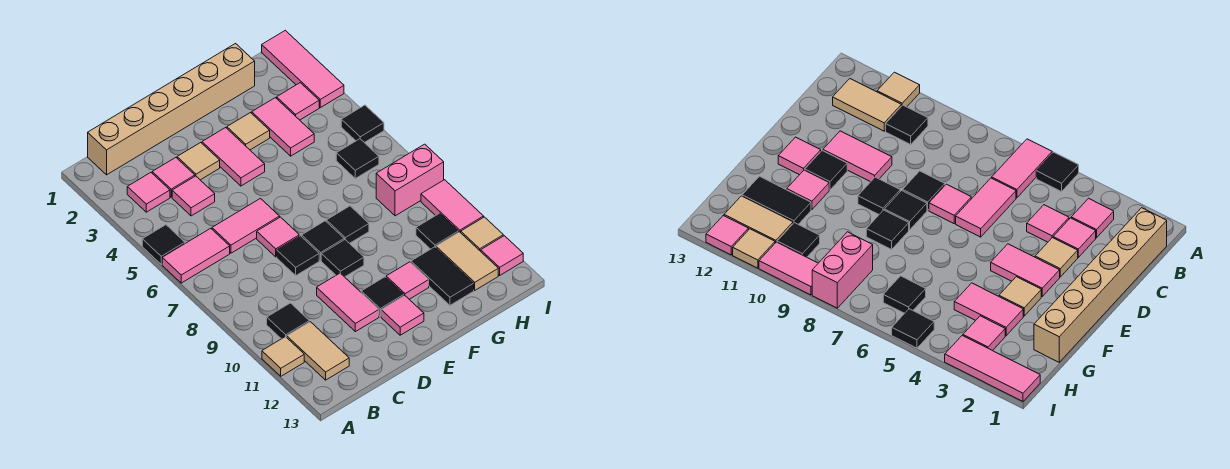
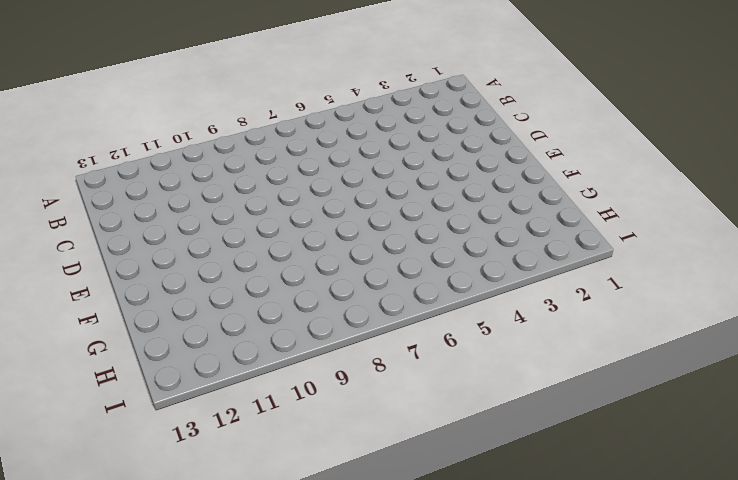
none -> black tile A5 level 1
none -> pink tile A6:B6 level 1
none -> tan tile A11 level 1
none -> tan brick B1:G1 level 1

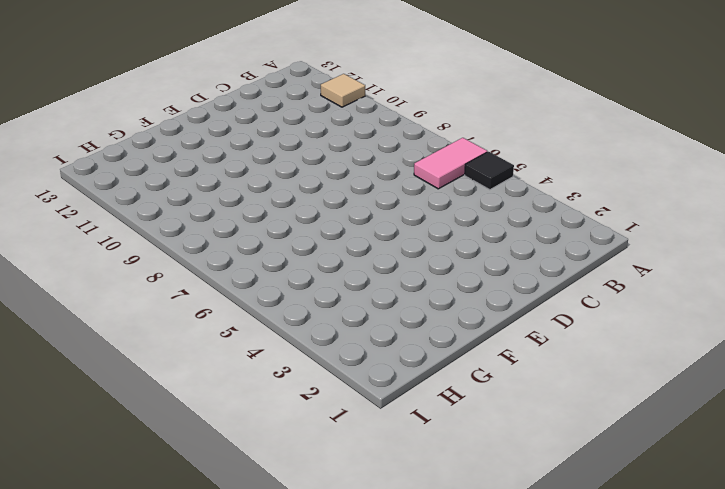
none -> tan brick B1:G1 level 1
none -> pink tile B3 level 1
none -> black tile B10 level 1
none -> tan tile B11:B12 level 1

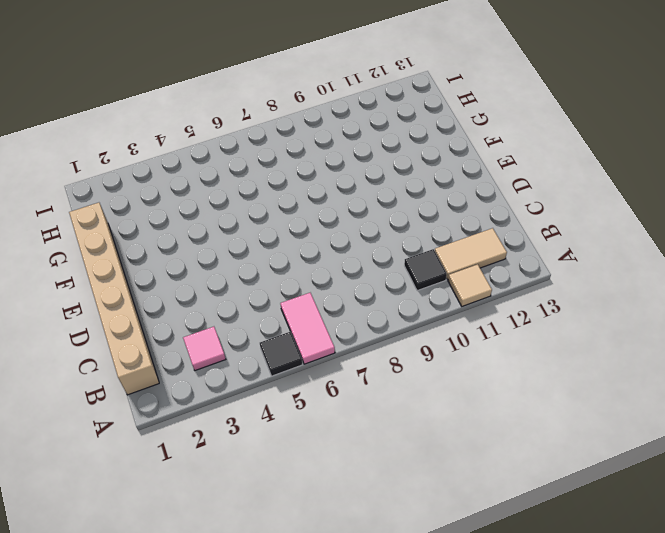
none -> pink tile C3 level 1
none -> pink tile C4 level 1
none -> pink tile C6:D6 level 1
none -> tan tile D3 level 1

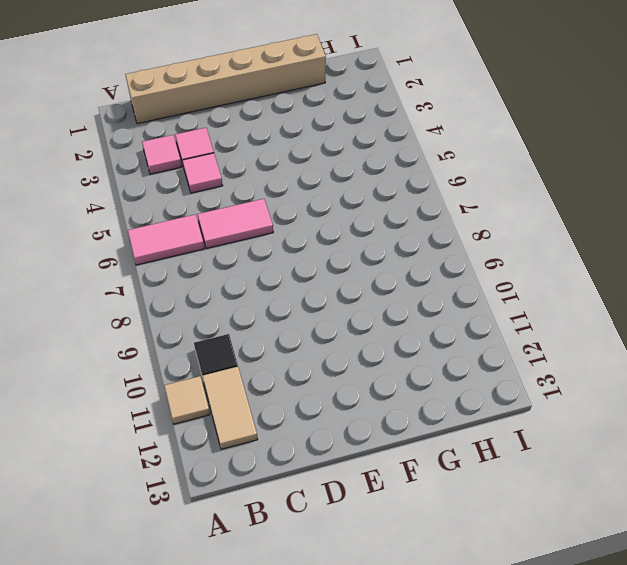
none -> black tile A5 level 1
none -> tan tile D3 level 1
none -> pink tile D7 level 1
none -> black tile D8 level 1

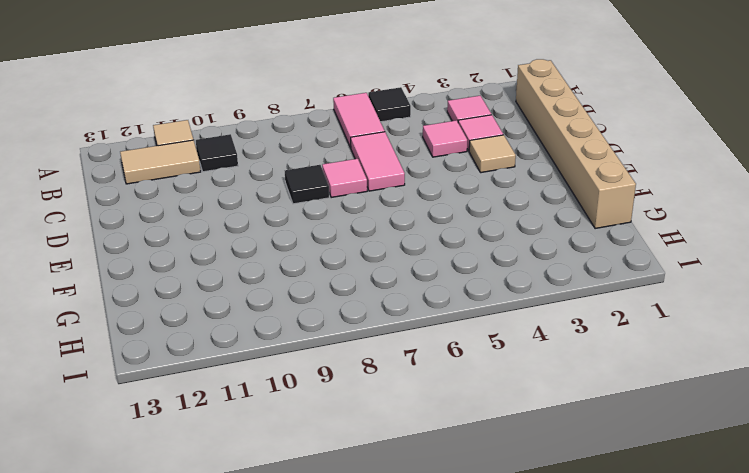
none -> pink tile D10:D11 level 1
none -> pink tile E3:E4 level 1
none -> black tile E8 level 1
none -> black tile E9 level 1

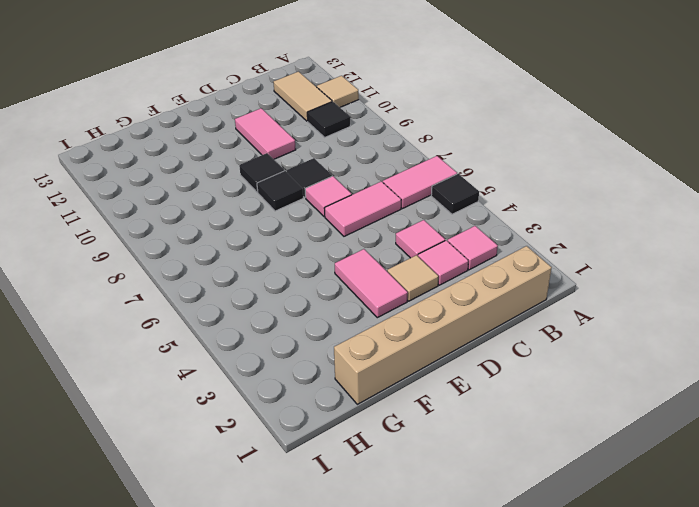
none -> black tile E11 level 1
none -> pink tile E12 level 1
none -> tan tile F3 level 1
none -> black tile F8 level 1

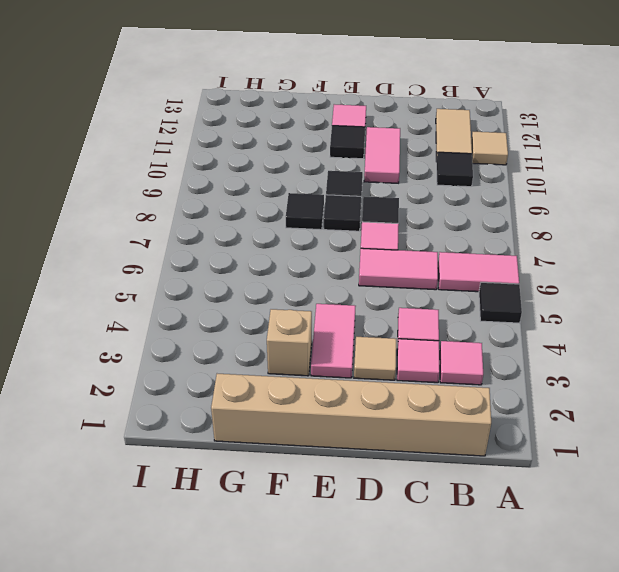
tan brick F3 level 1 -> tan tile F3 level 1
none -> pink tile F11 level 1
none -> pink tile G3:G4 level 1
none -> black tile G11:G12 level 1
none -> pink tile H3 level 1

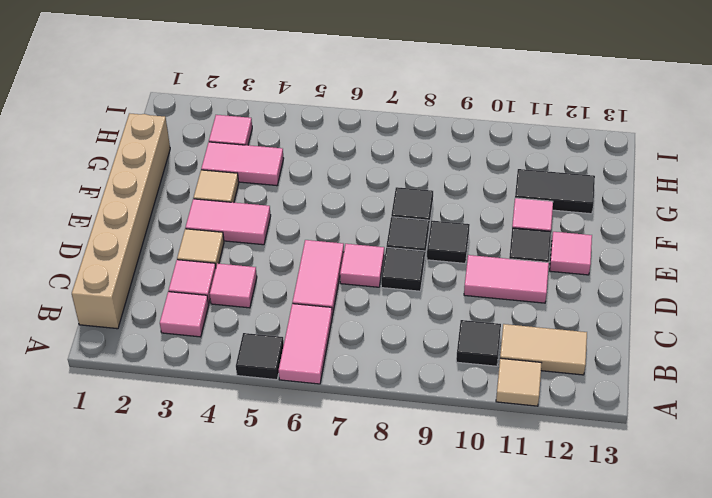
none -> black tile H6 level 1
none -> pink brick H8:I8 level 1
none -> black tile H10 level 1
none -> tan tile H11:H12 level 1

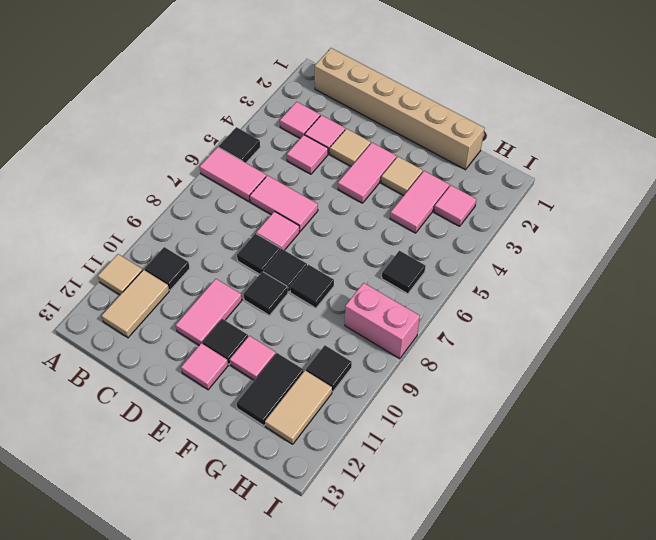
none -> pink tile I1:I3 level 1
none -> black tile I5 level 1
none -> pink tile I9:I10 level 1
none -> tan tile I11 level 1

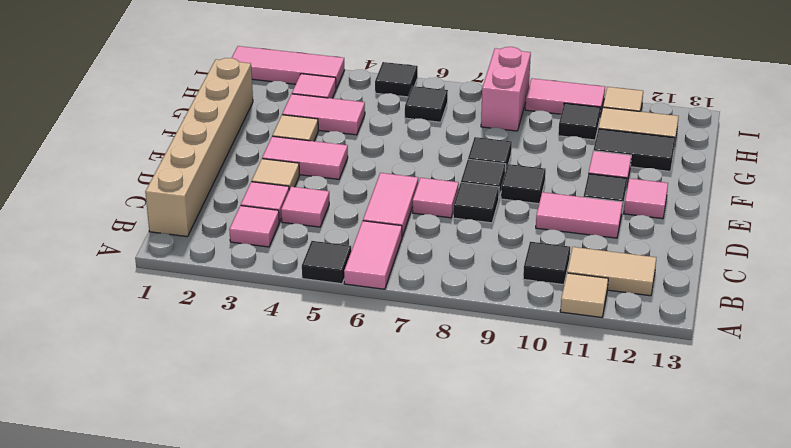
none -> pink tile I12 level 1

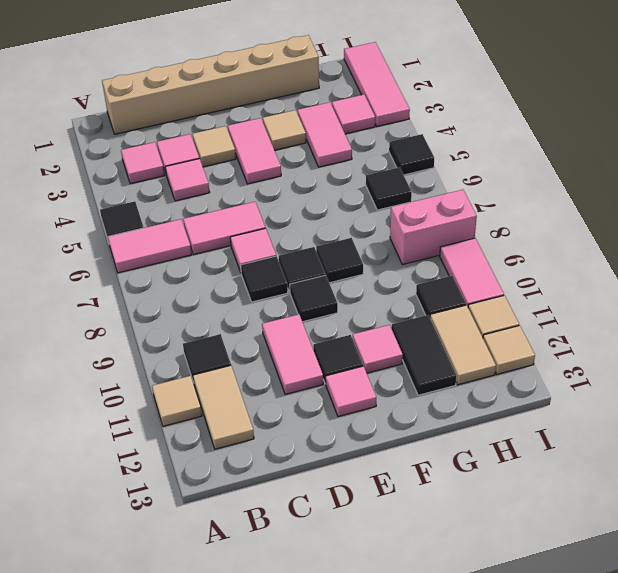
tan tile I12 level 1 -> pink tile I12 level 1

